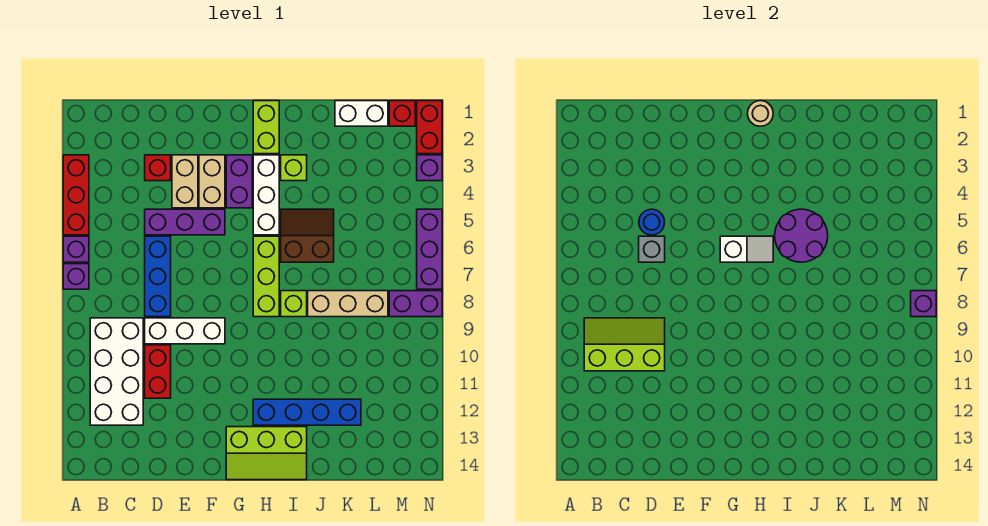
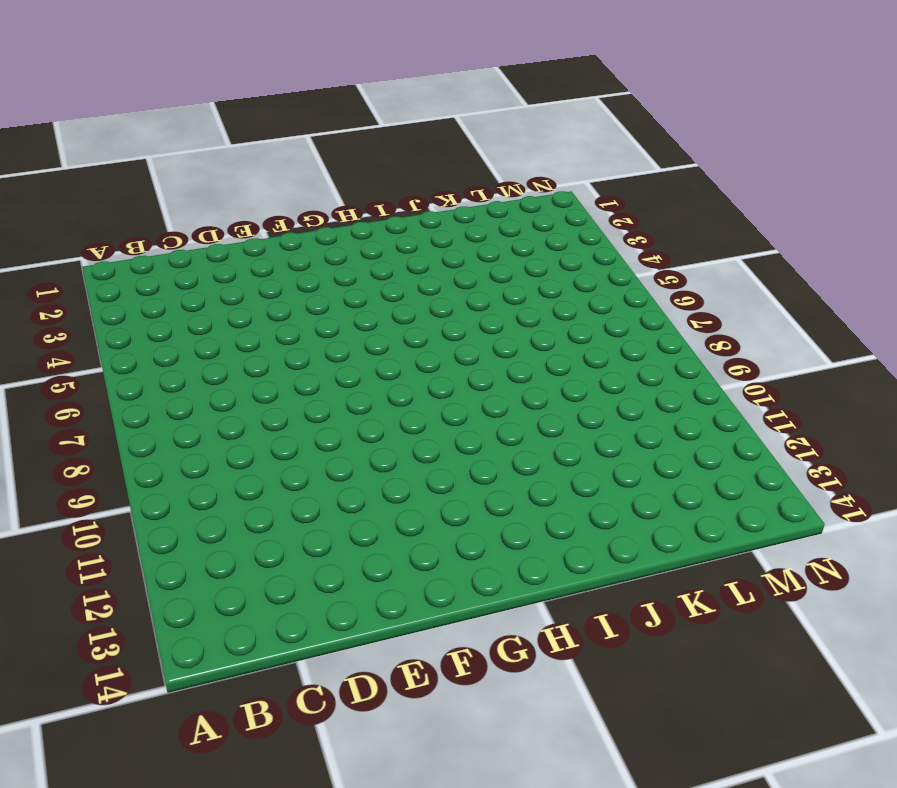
none -> red brick A3:A5 level 1
none -> purple brick A6 level 1
none -> purple brick A7 level 1
none -> white brick B9:C12 level 1

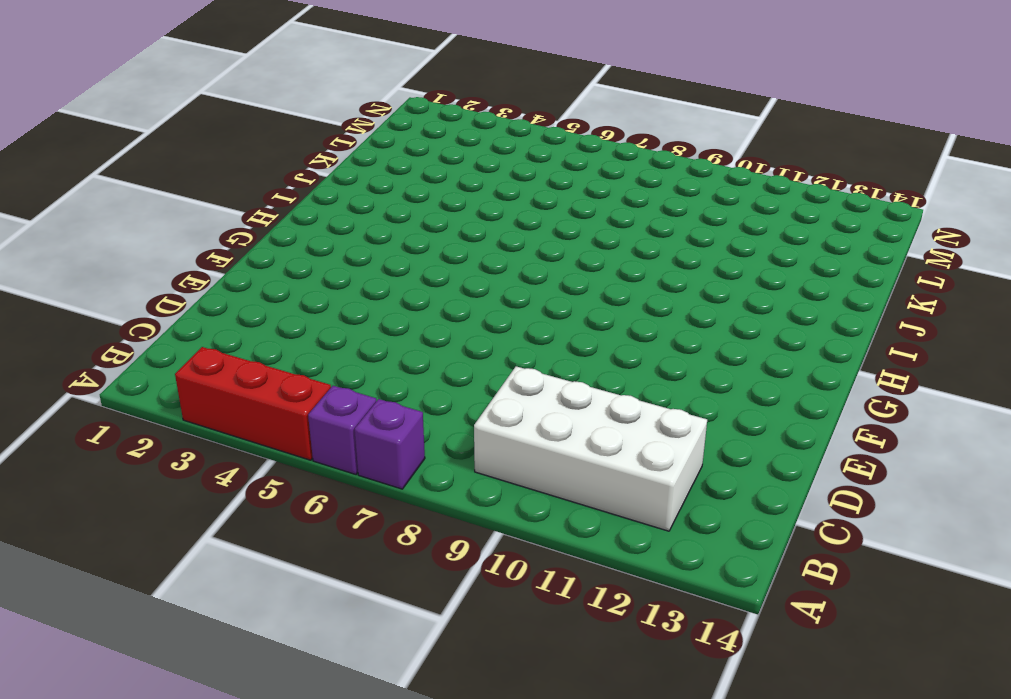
none -> red brick D3 level 1
none -> purple brick D5:F5 level 1
none -> blue brick D6:D8 level 1
none -> white brick D9:F9 level 1

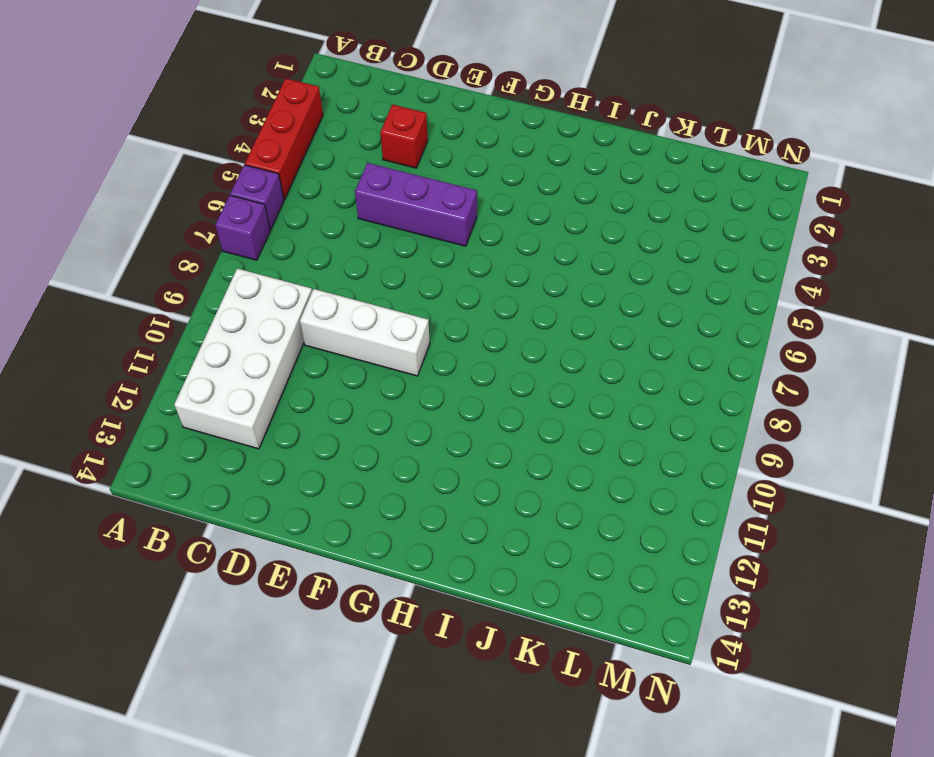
none -> blue brick D6:D8 level 1
none -> red brick D10:D11 level 1
none -> tan brick E3:E4 level 1
none -> tan brick F3:F4 level 1

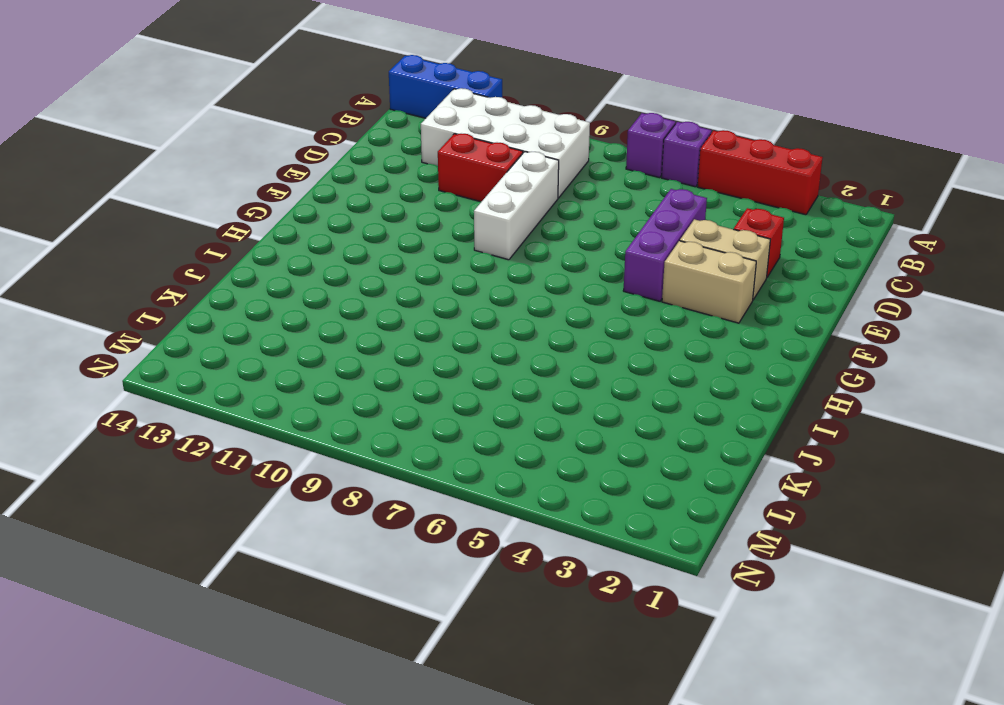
blue brick A12:A14 level 1 -> blue brick D6:D8 level 1
none -> purple brick G3:G4 level 1
none -> lime slope G13:I14 level 1 top 13
none -> lime brick H1:H2 level 1
none -> white brick H3:H5 level 1

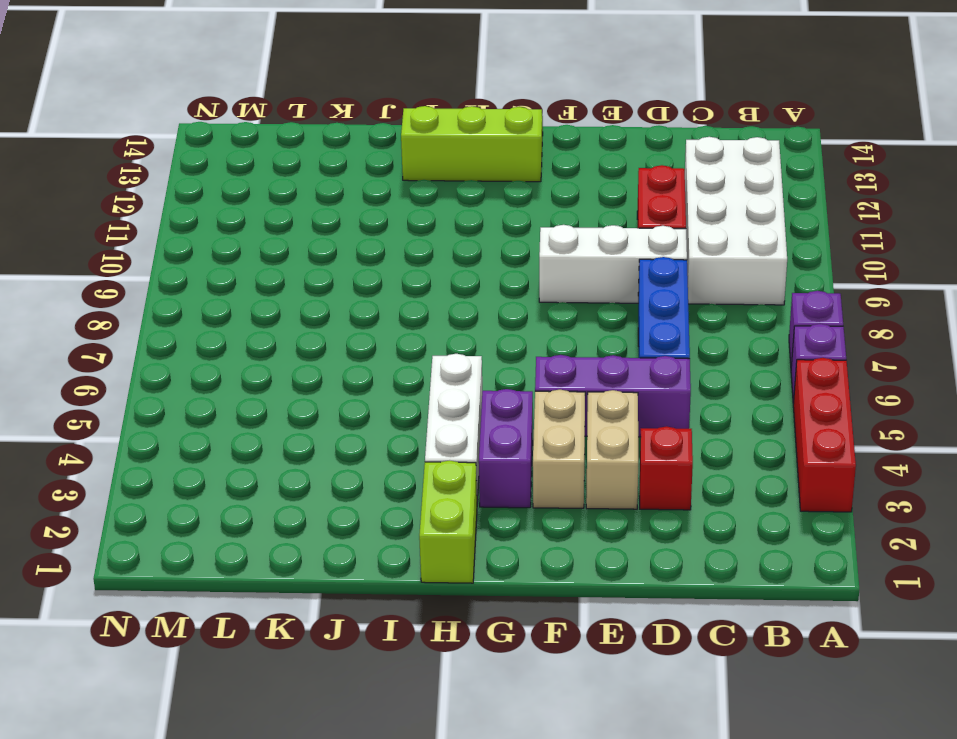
none -> lime brick H6:H8 level 1
none -> blue brick H12:K12 level 1
none -> lime brick I3 level 1
none -> brown slope I5:J6 level 1 top 6

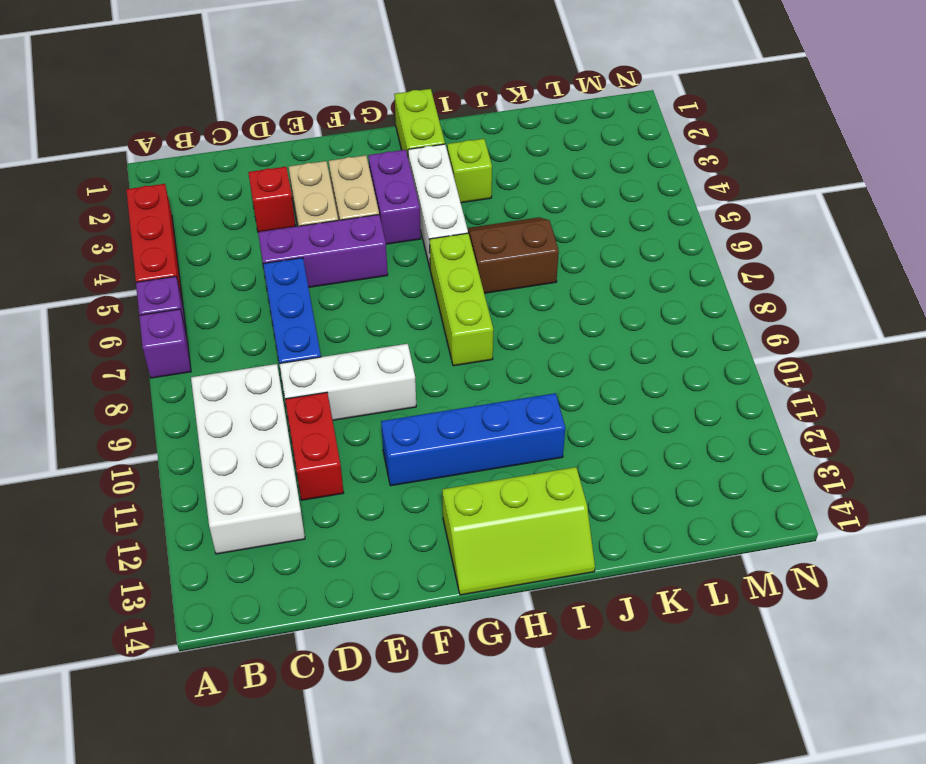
blue brick F11:I11 level 1 -> blue brick H12:K12 level 1
none -> lime brick I8 level 1
none -> tan brick J8:L8 level 1
none -> white brick K1:L1 level 1
none -> red brick M1 level 1

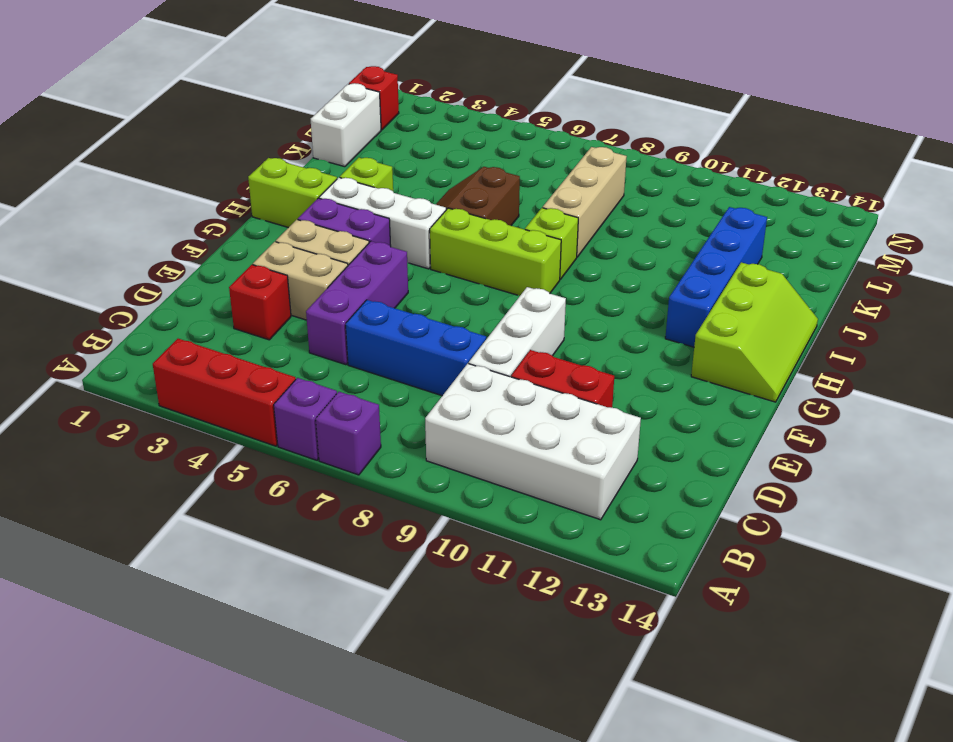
none -> purple brick M8:N8 level 1
none -> red brick N1:N2 level 1
none -> purple brick N3 level 1
none -> purple brick N5:N7 level 1

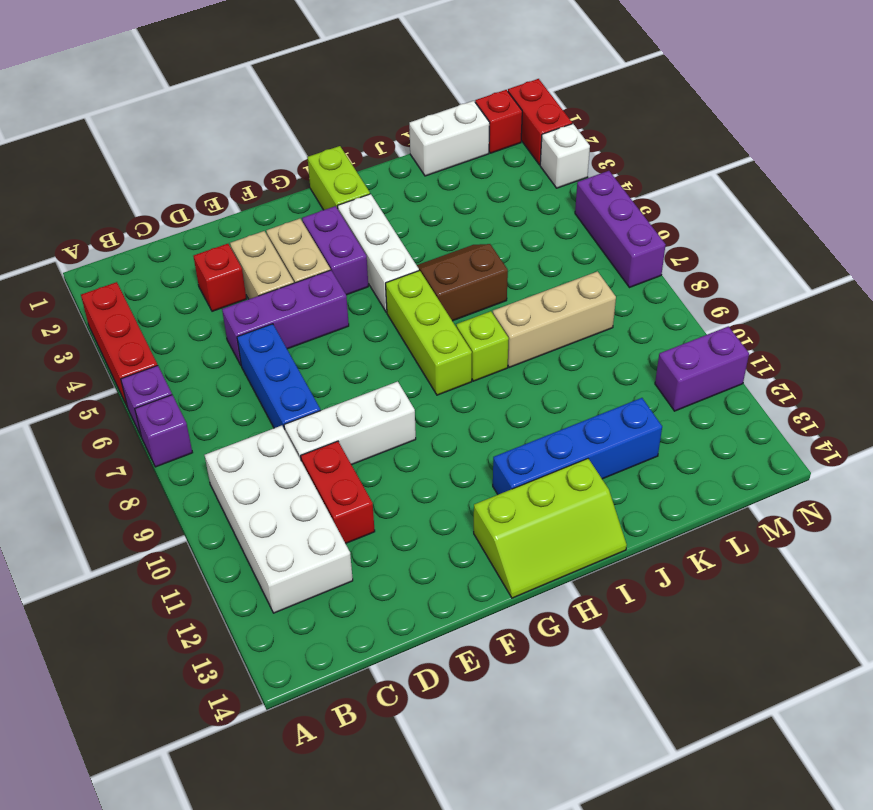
purple brick M11:N11 level 1 -> purple brick M8:N8 level 1
white brick N3 level 1 -> purple brick N3 level 1
none -> lime brick I3 level 1
none -> lime slope B9:D10 level 2 top 10
none -> blue round brick D5 level 2
none -> grey brick D6 level 2

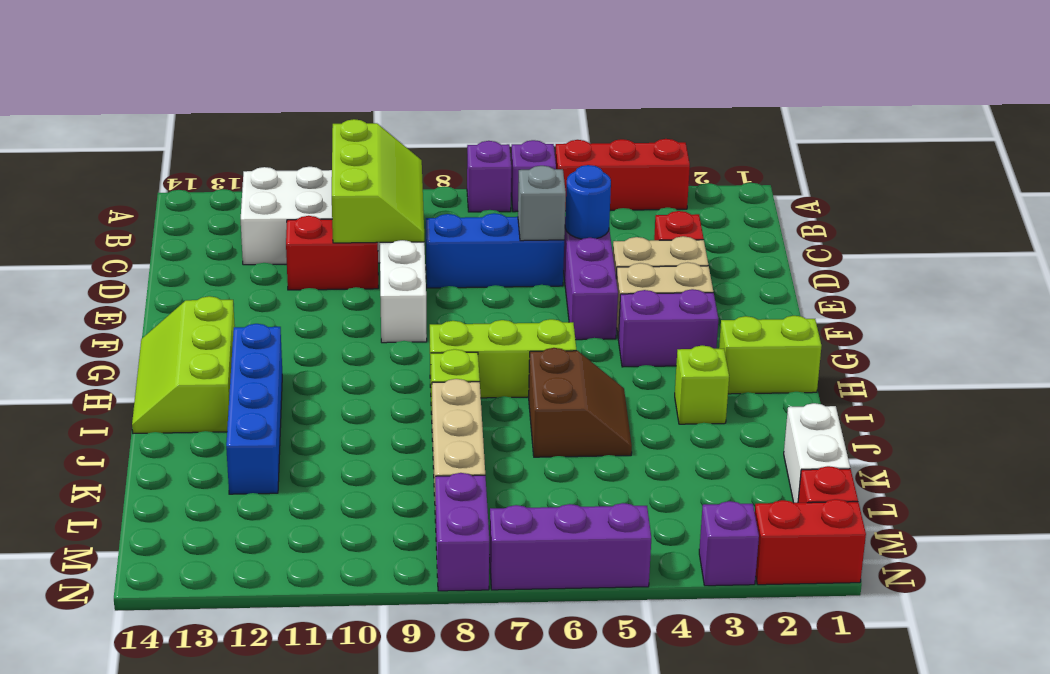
none -> white brick H3:H5 level 1
none -> white slope G6:H6 level 2 top G
none -> tan round brick H1 level 2
none -> purple round brick I5:J6 level 2

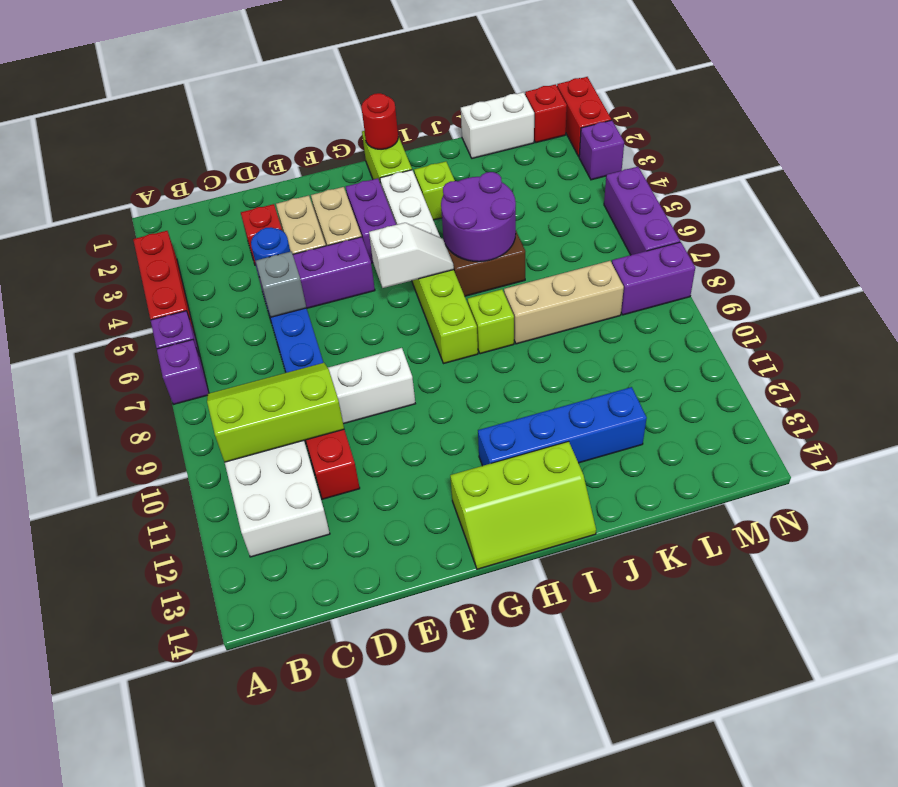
red round brick H1 level 2 -> tan round brick H1 level 2
none -> purple brick N8 level 2

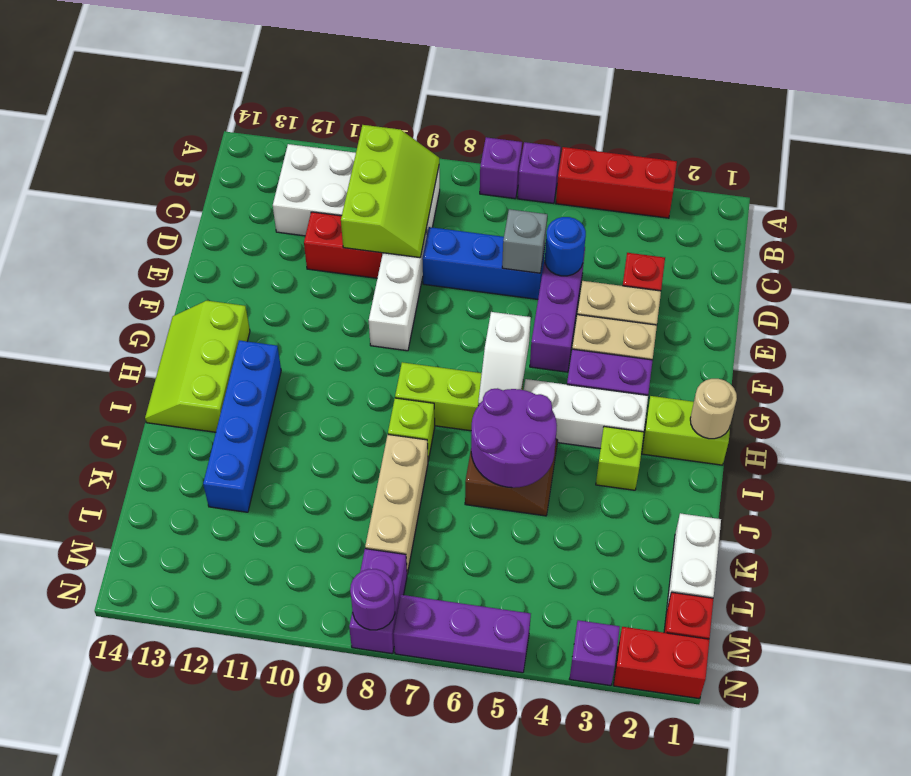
purple round brick N8 level 2 -> purple brick N8 level 2

